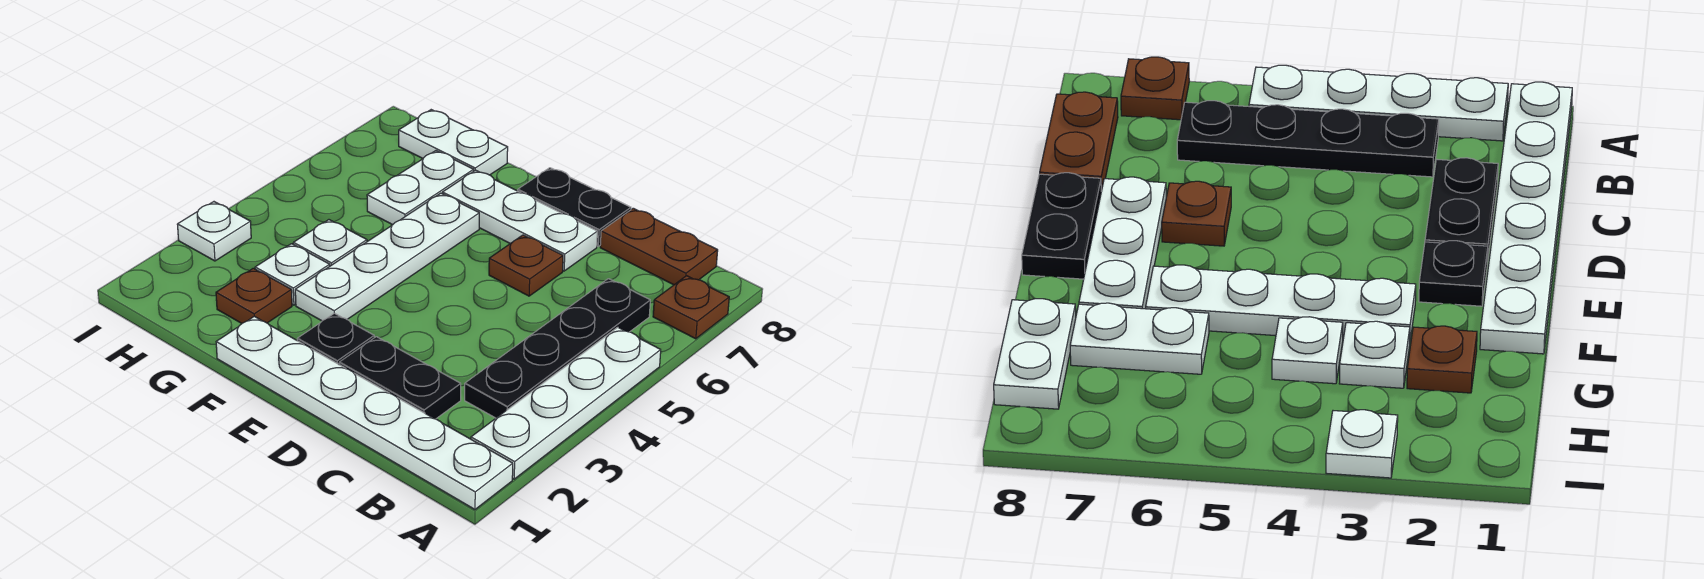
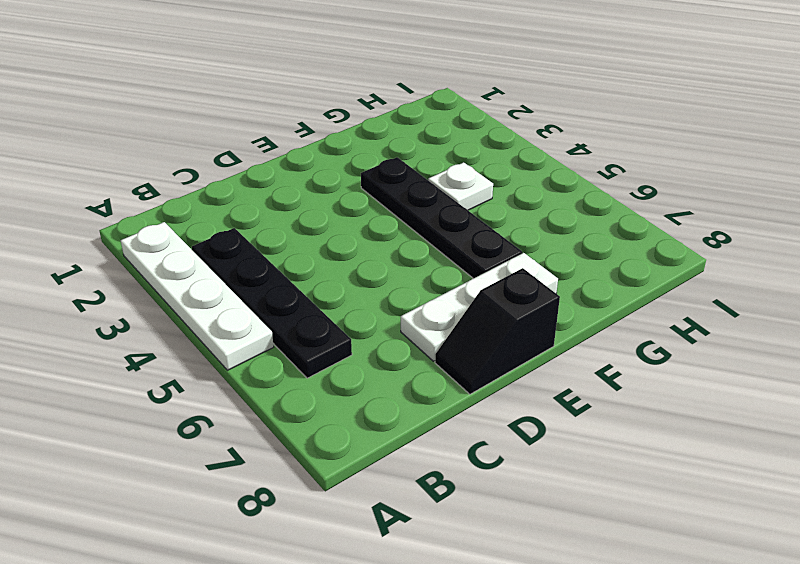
black slope D8:E8 level 1 top E -> black plate D8:E8 level 1
black plate F3:F6 level 1 -> white plate F3:F6 level 1
none -> white plate A1:F1 level 1
none -> brown plate A7 level 1
none -> brown plate B8:C8 level 1

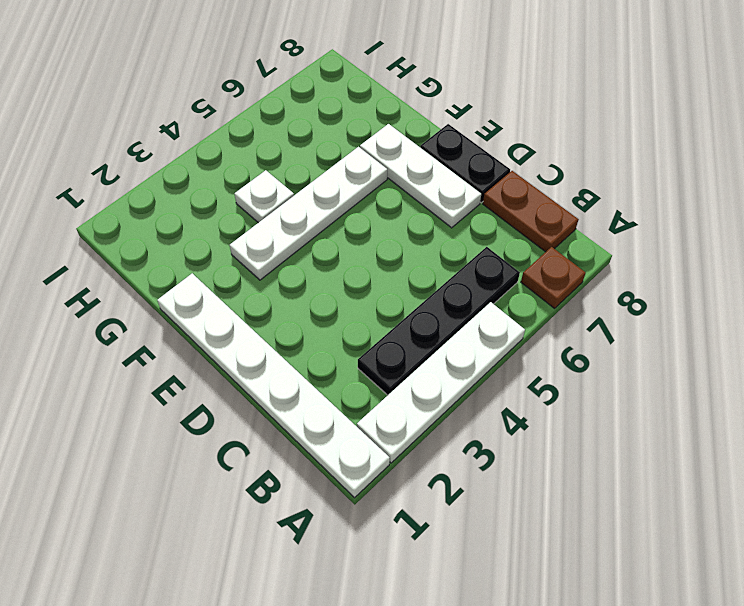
none -> black plate C2:D2 level 1
none -> brown plate D6 level 1
none -> black plate E2 level 1

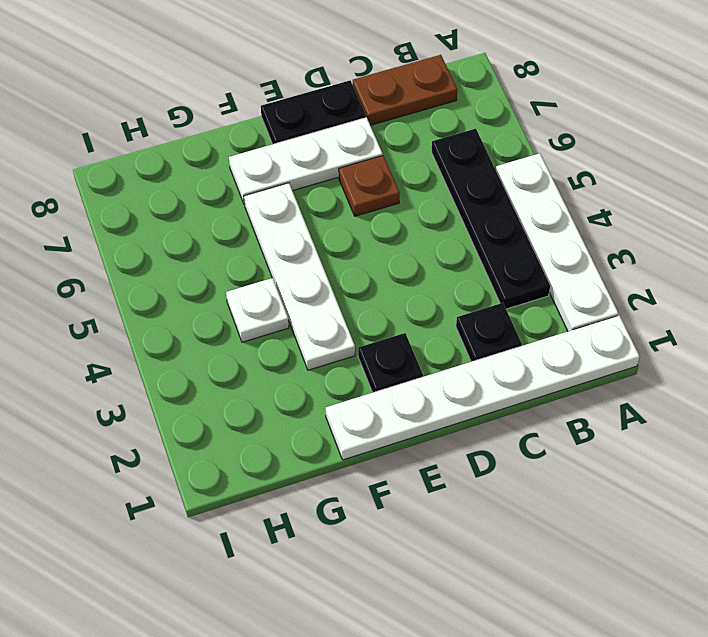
black plate C2 level 1 -> black plate C2:D2 level 1
none -> brown plate A7 level 1
none -> brown plate G2 level 1
none -> white plate G3 level 1

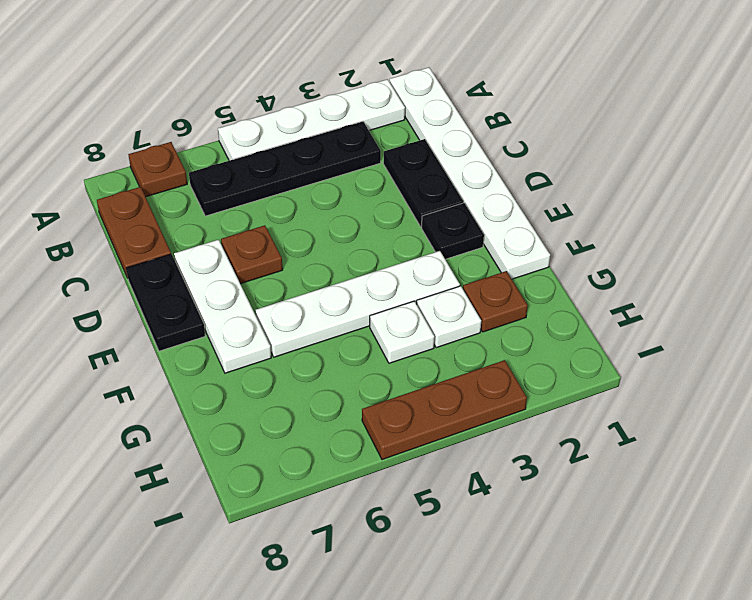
brown plate I3:I5 level 1 -> white plate I3 level 1
none -> white plate G6:G7 level 1
none -> white plate G8:H8 level 1

